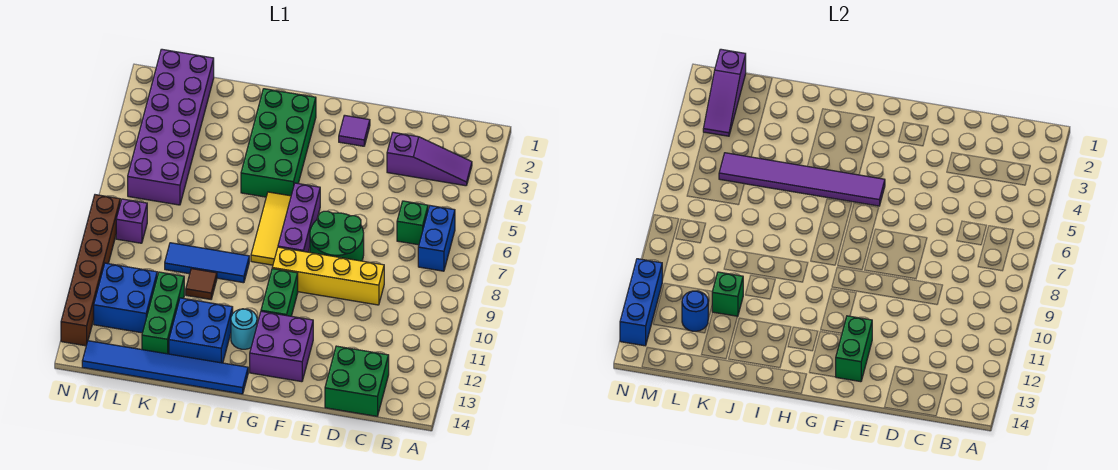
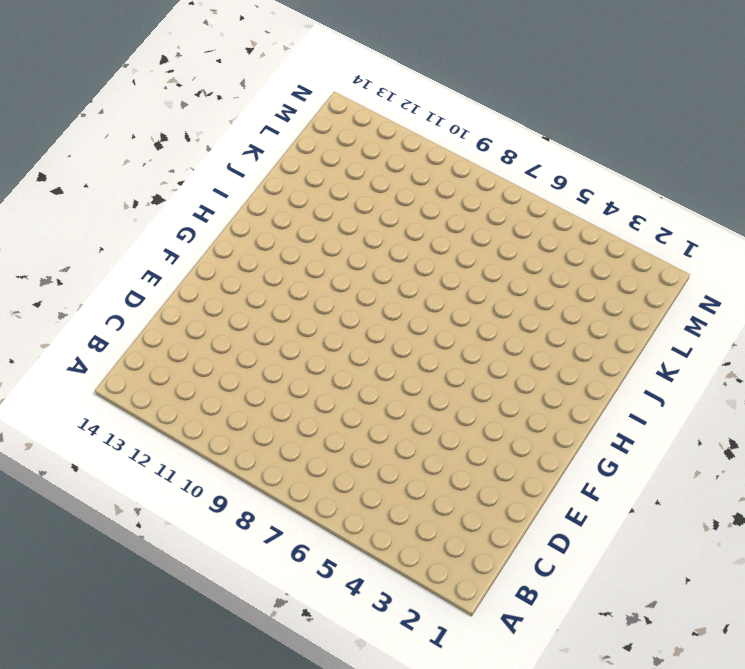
none -> purple slope B3:D3 level 1 top D
none -> blue brick B6:B7 level 1
none -> green brick C6 level 1

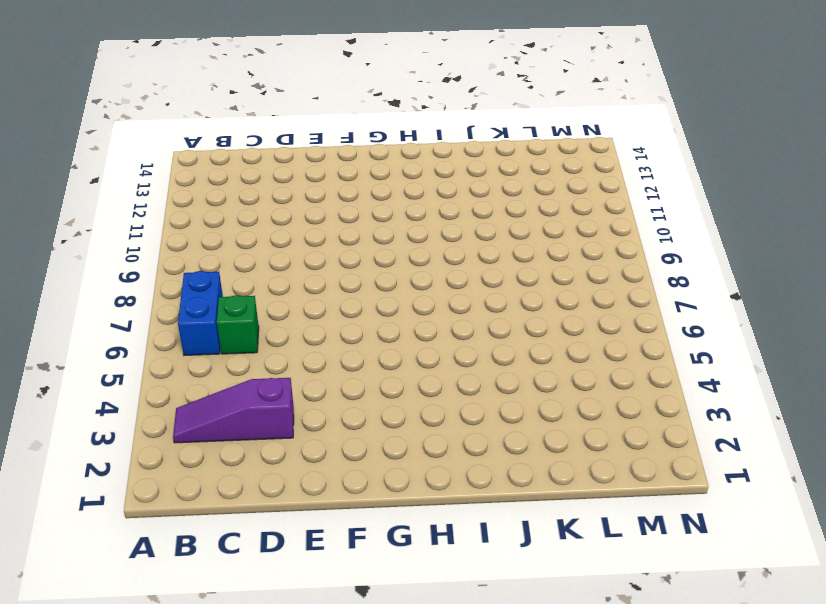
none -> green brick C13:D14 level 1
none -> yellow brick D9:G9 level 1
none -> green round brick E7:F8 level 1

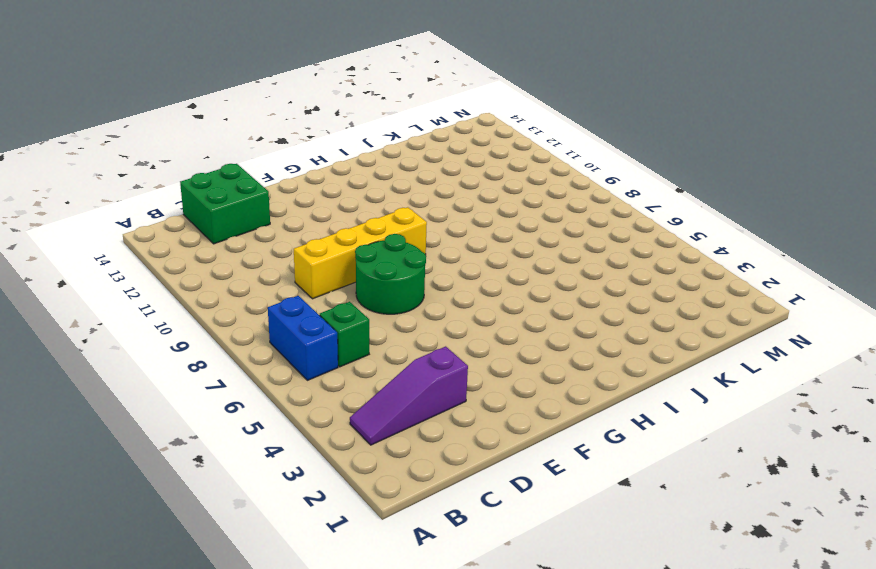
none -> purple tile F2 level 1
none -> purple brick F12:G13 level 1
none -> purple brick G6:G8 level 1

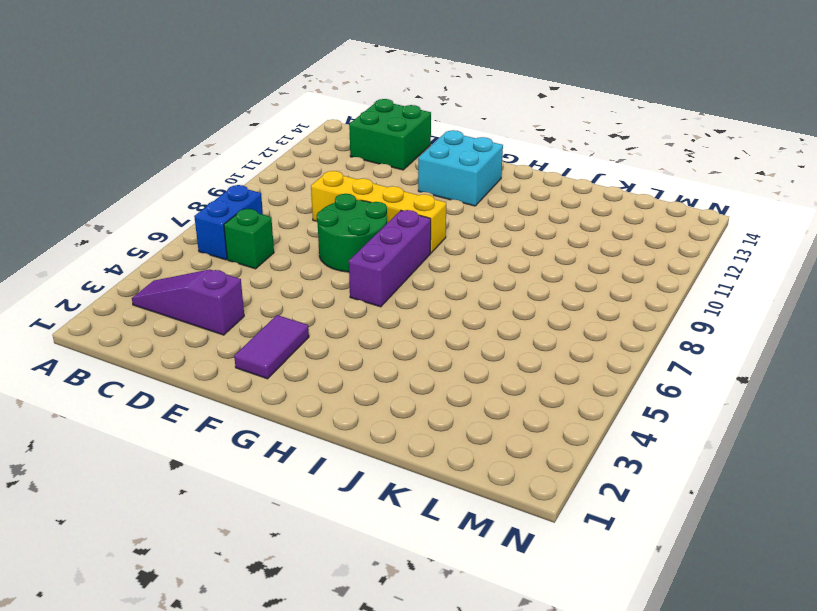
purple tile F2:F3 level 1 -> purple tile F2 level 1
cyan brick F12:G13 level 1 -> purple brick F12:G13 level 1
none -> green brick G10:G11 level 1
none -> green brick H2:I5 level 1
none -> yellow tile H6:H8 level 1

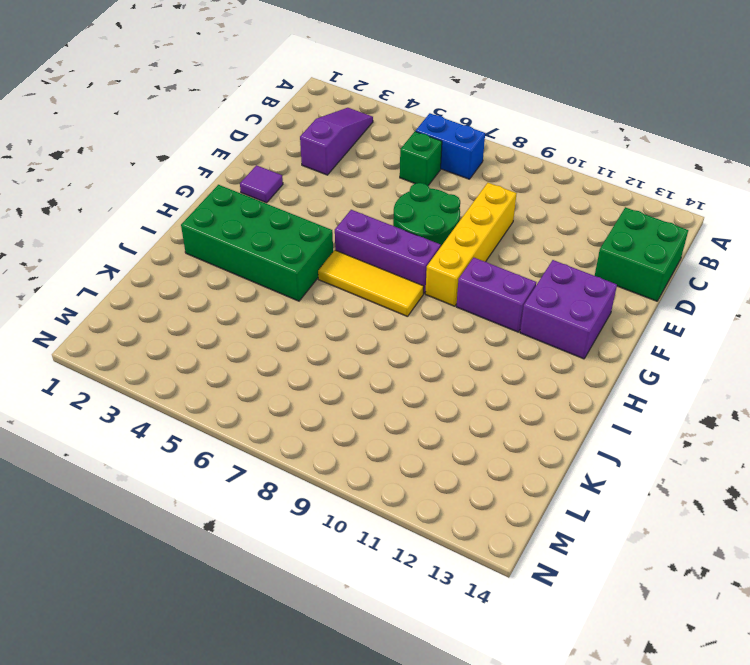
purple brick G10:G11 level 1 -> green brick G10:G11 level 1
none -> cyan round brick H12 level 1
none -> blue tile H14:M14 level 1
none -> blue tile I9:K9 level 1

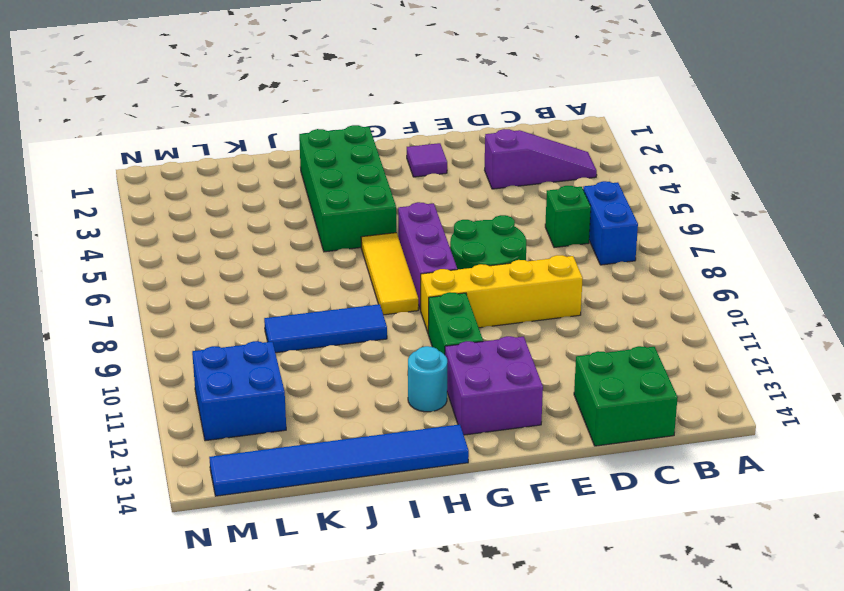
none -> blue brick I12:J13 level 1
none -> brown tile J10 level 1
none -> green brick K11:K13 level 1

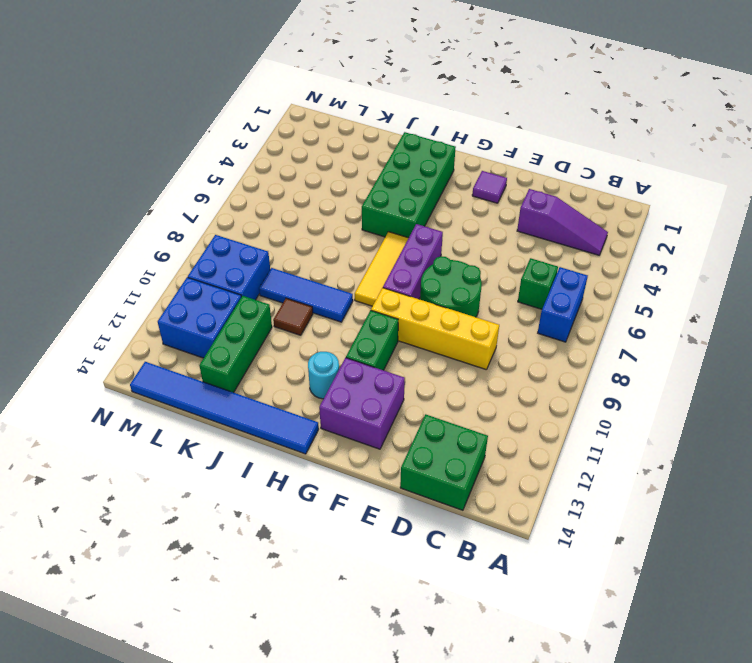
blue brick L9:M10 level 1 -> blue brick I12:J13 level 1
none -> purple brick L1:M6 level 1
none -> purple brick M8 level 1
none -> brown brick N8:N13 level 1

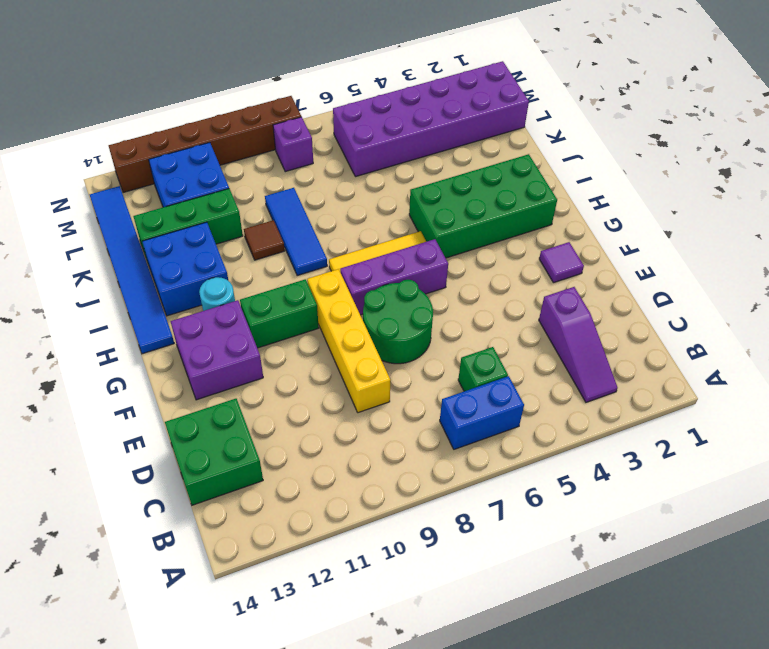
none -> green brick F12:F13 level 2
none -> purple tile G5:L5 level 2
none -> green brick K11 level 2

